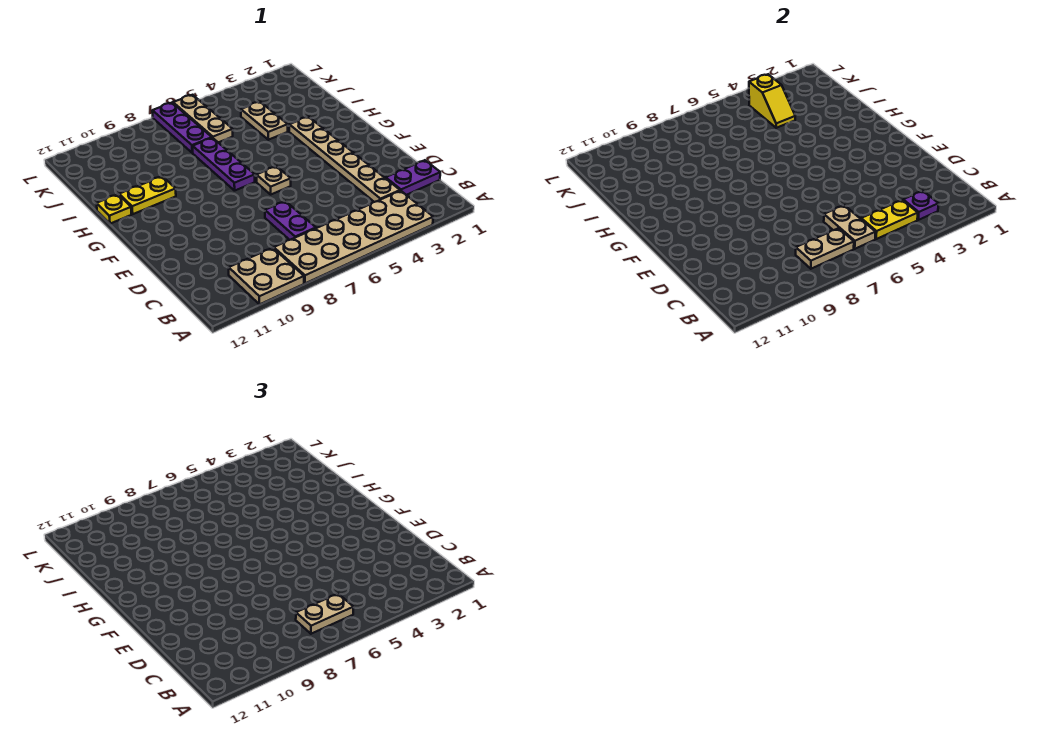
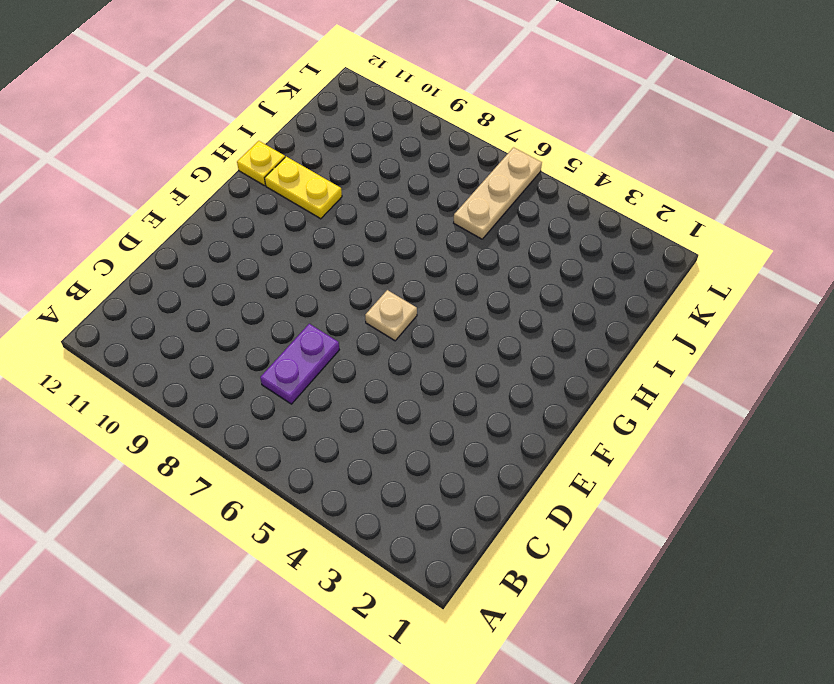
none -> tan plate A3:B8 level 1
none -> tan plate A9:B10 level 1
none -> purple plate C1:C2 level 1

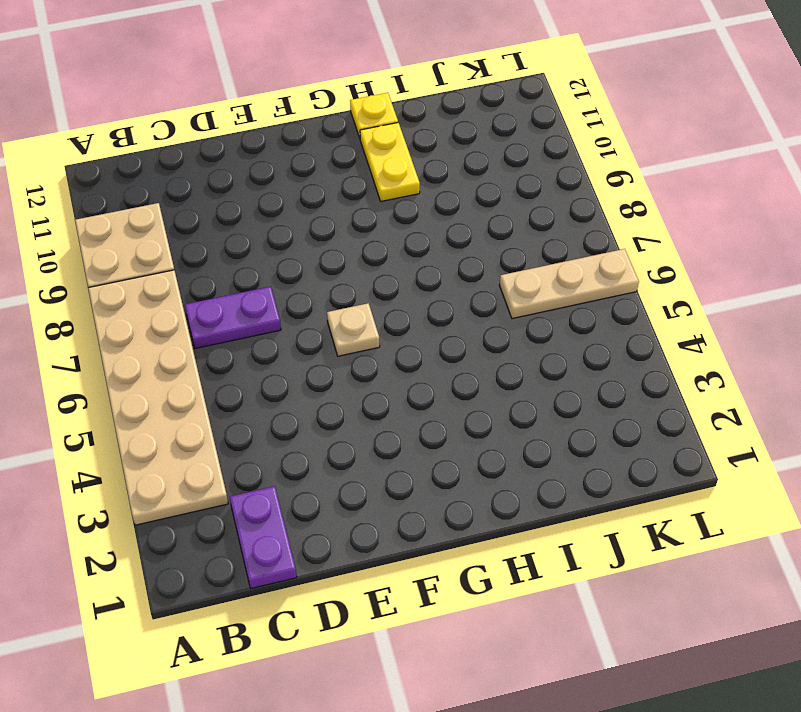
none -> tan plate C3:H3 level 1
none -> purple plate G7:I7 level 1
none -> tan plate I4:J4 level 1

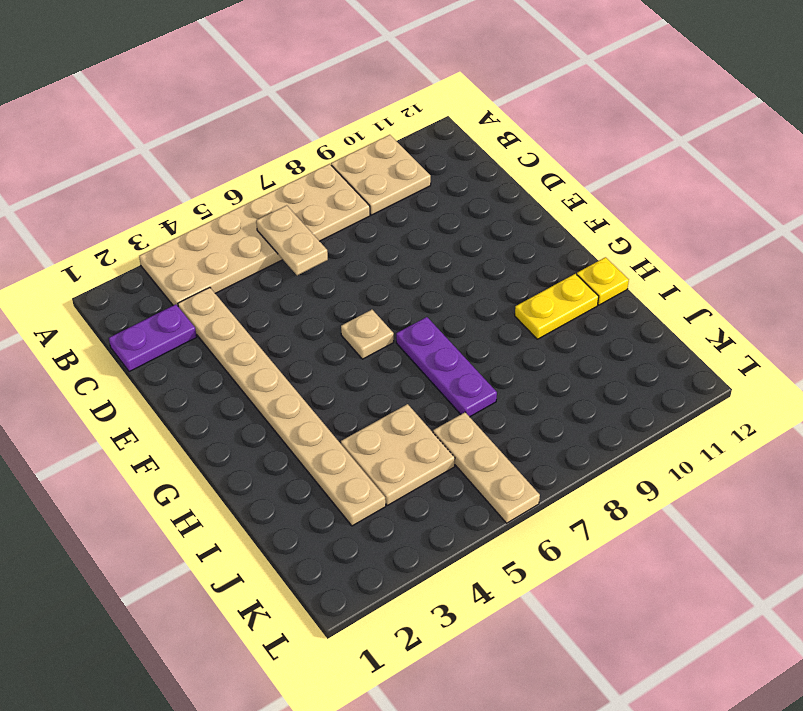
tan plate C3:J3 level 1 -> tan plate C3:H3 level 1
tan plate I4:J5 level 1 -> tan plate I4:J4 level 1
none -> purple plate C7:D7 level 1
none -> purple plate J7:L7 level 1
none -> purple plate B3 level 2

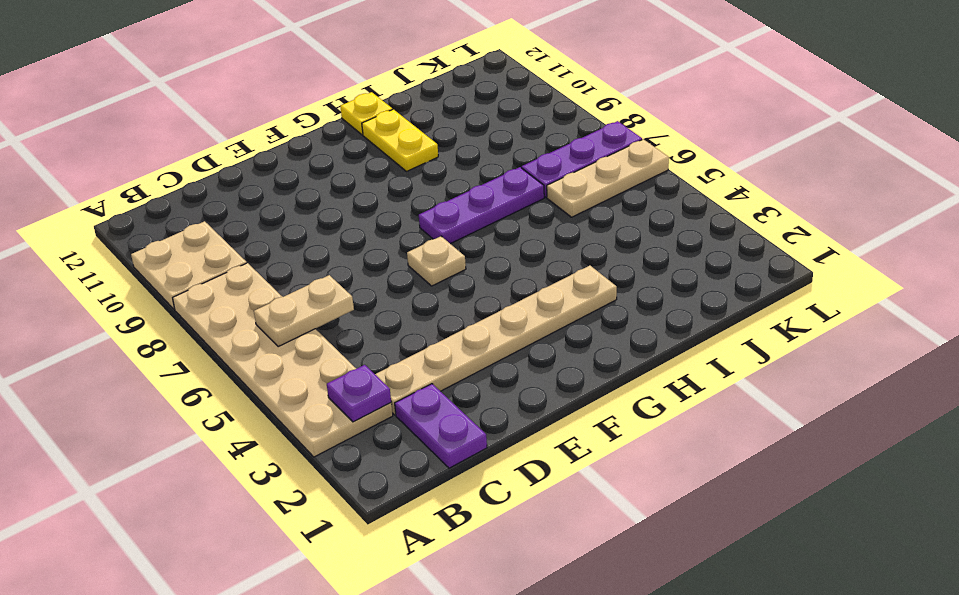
none -> purple plate C7:D7 level 1
none -> tan plate I4:J4 level 1
none -> yellow plate B4:B5 level 2

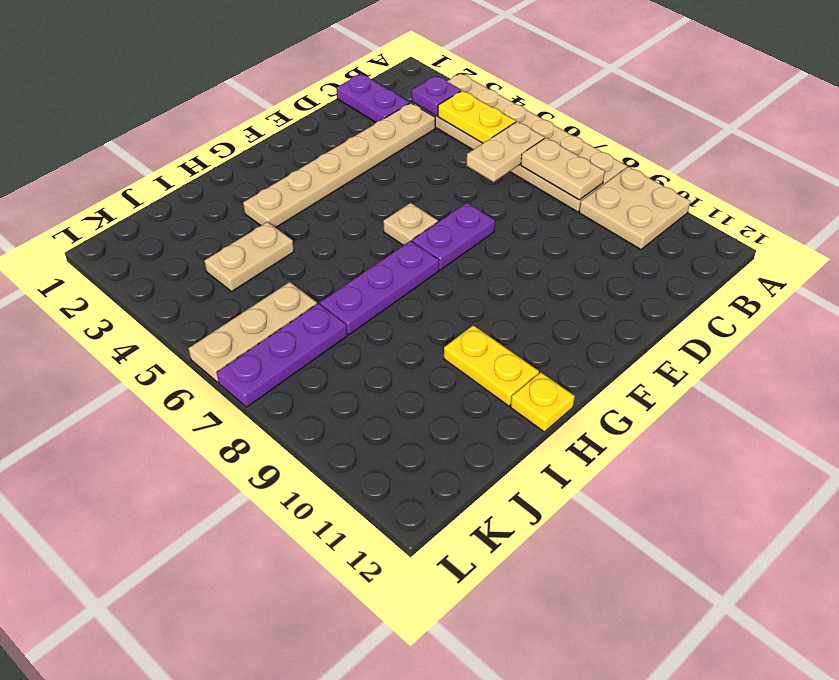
purple plate E7:F7 level 1 -> purple plate C7:D7 level 1
none -> yellow slope J4:K4 level 2 top K
none -> tan plate B6:B7 level 3

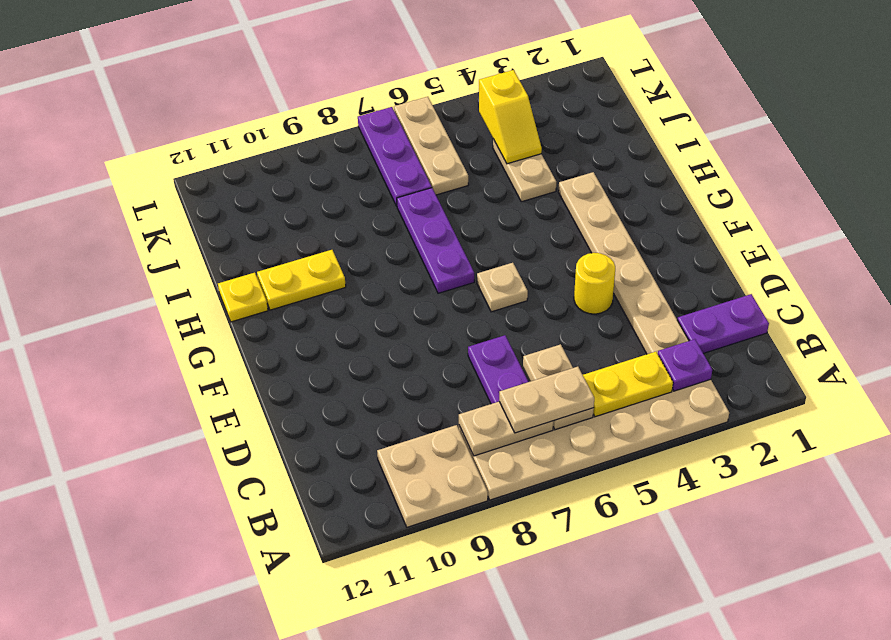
yellow round brick E4 level 1 -> none

